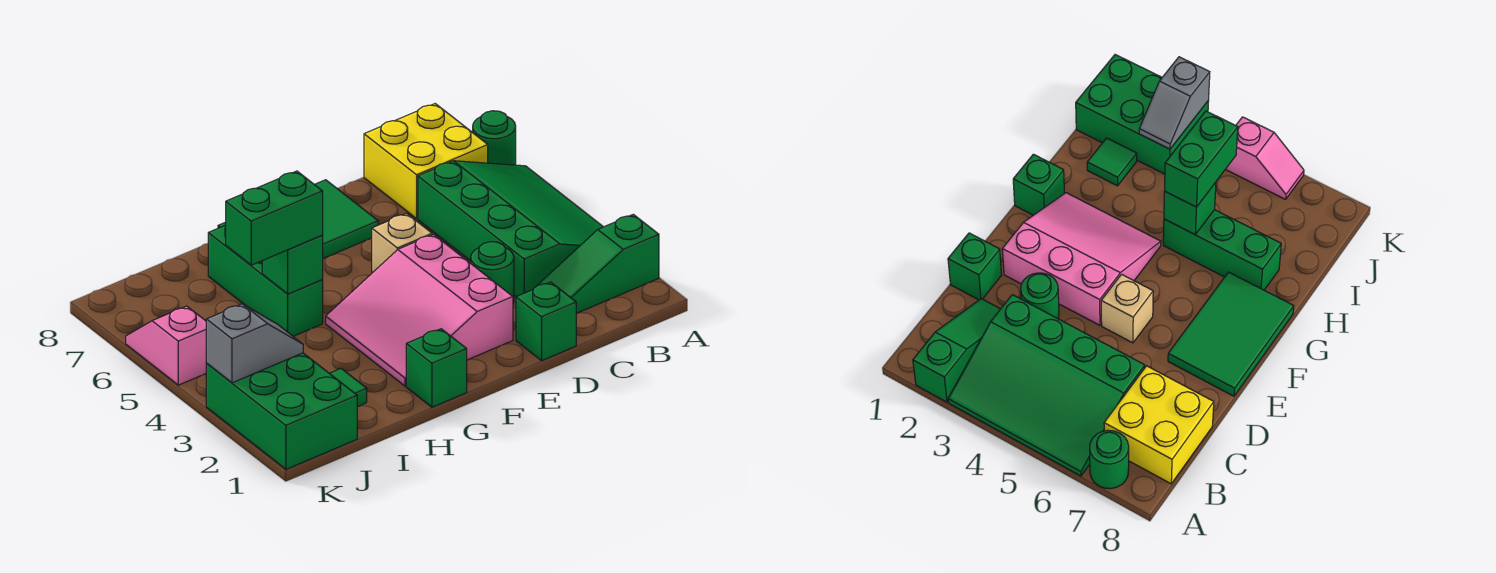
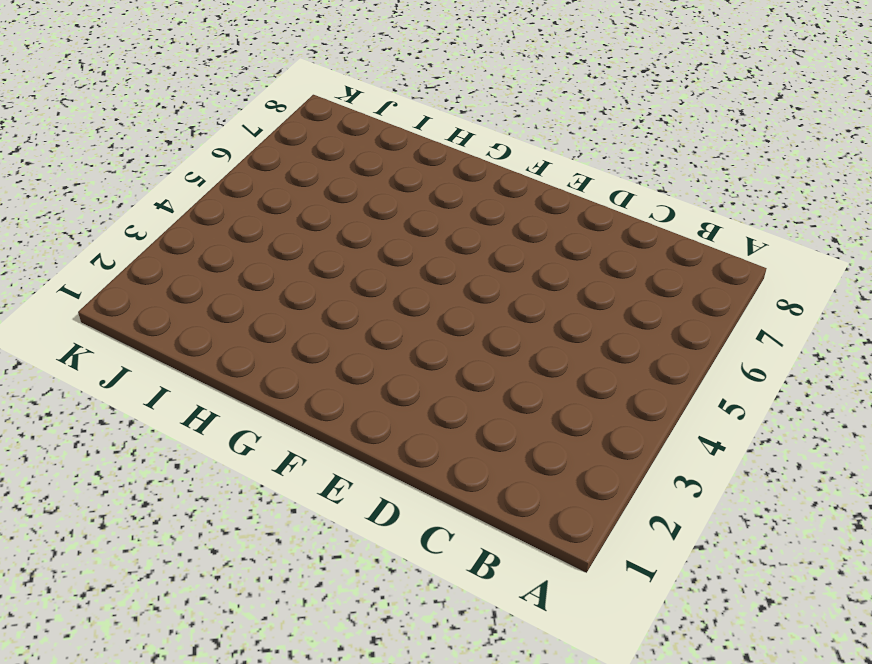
none -> green slope A2:C2 level 1 top A
none -> green slope A3:C6 level 1 top C
none -> green round brick A7 level 1

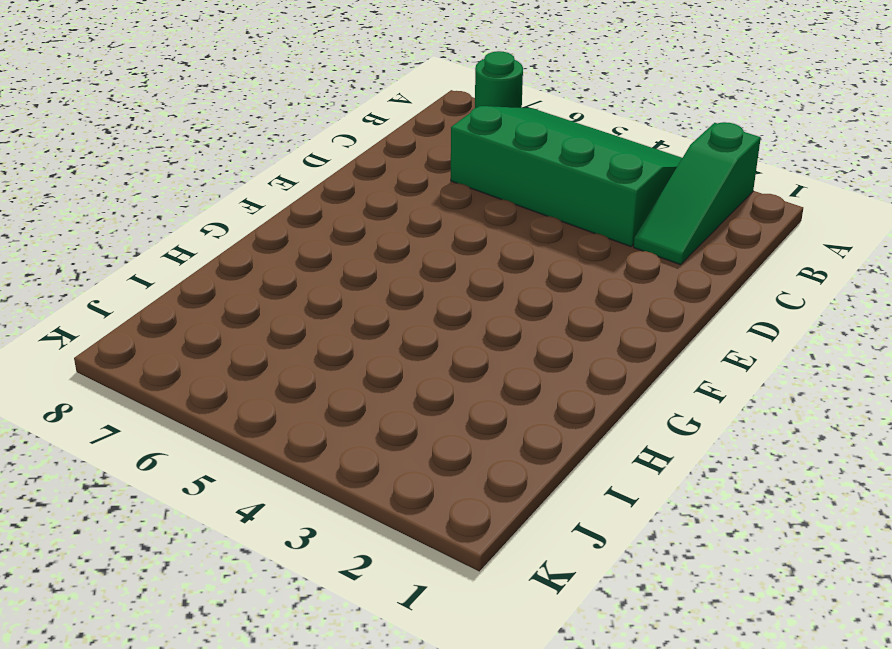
none -> yellow brick B7:C8 level 1
none -> green brick D1 level 1
none -> green round brick D3 level 1

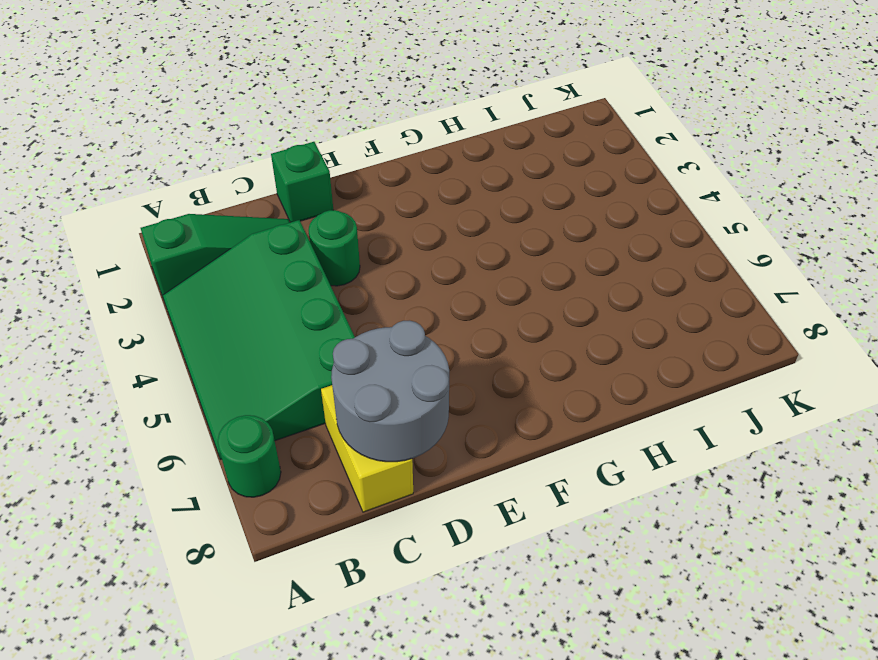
yellow brick C7:C8 level 1 -> yellow brick B7:C8 level 1
grey round brick C7:D8 level 2 -> none
none -> pink slope E2:G4 level 1 top E
none -> tan brick E5 level 1
none -> green tile E7:G8 level 1

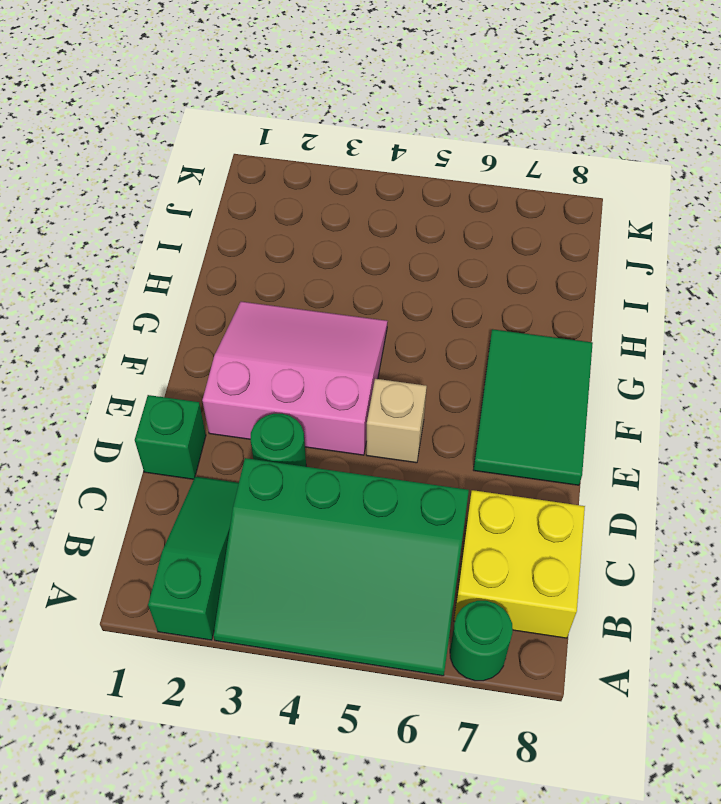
none -> green brick G1 level 1
none -> green brick H5:H7 level 1
none -> green tile I2 level 1

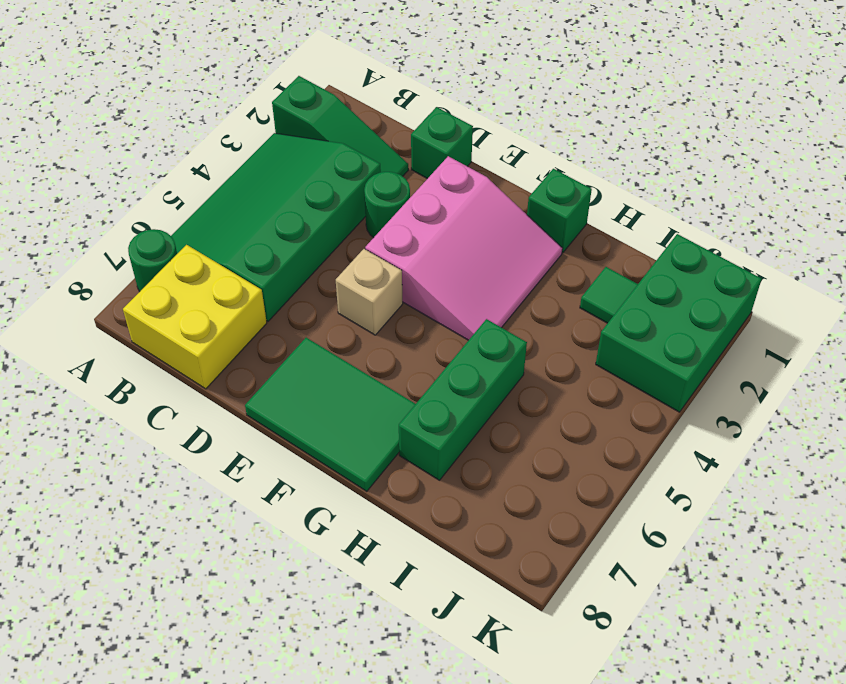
none -> pink slope K5:K6 level 1 top 5
none -> green brick H5 level 2
none -> grey slope J3:K3 level 2 top K

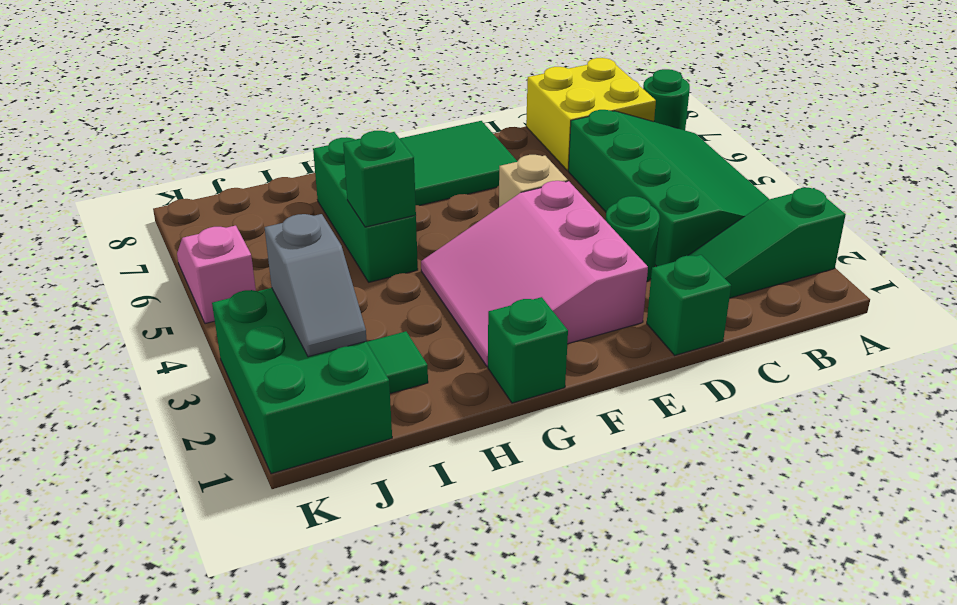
grey slope J2:J3 level 2 top 3 -> grey slope J3:K3 level 2 top K
none -> green brick H5:I5 level 3

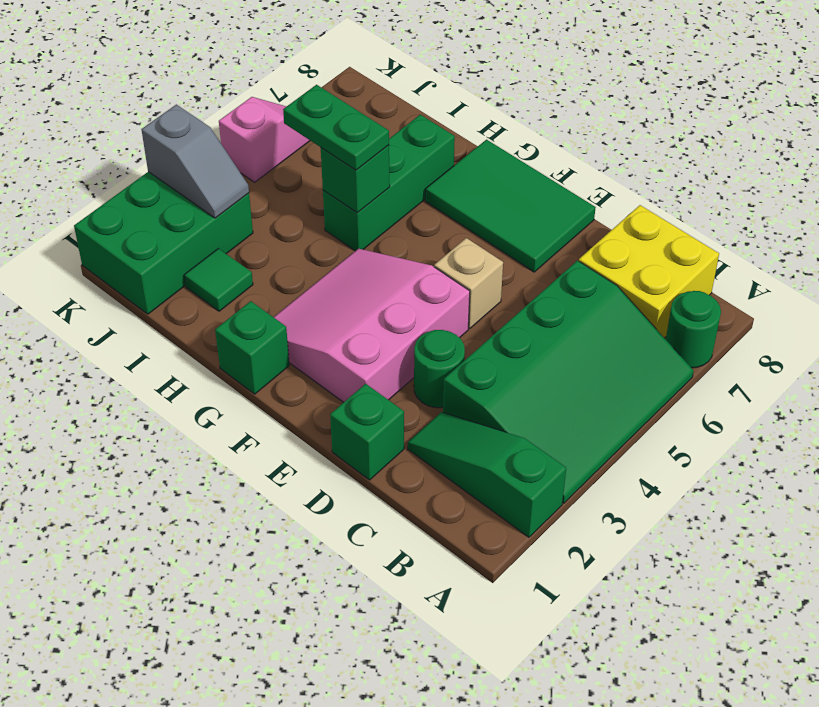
green plate H5:I5 level 3 -> green brick H5:I5 level 3

